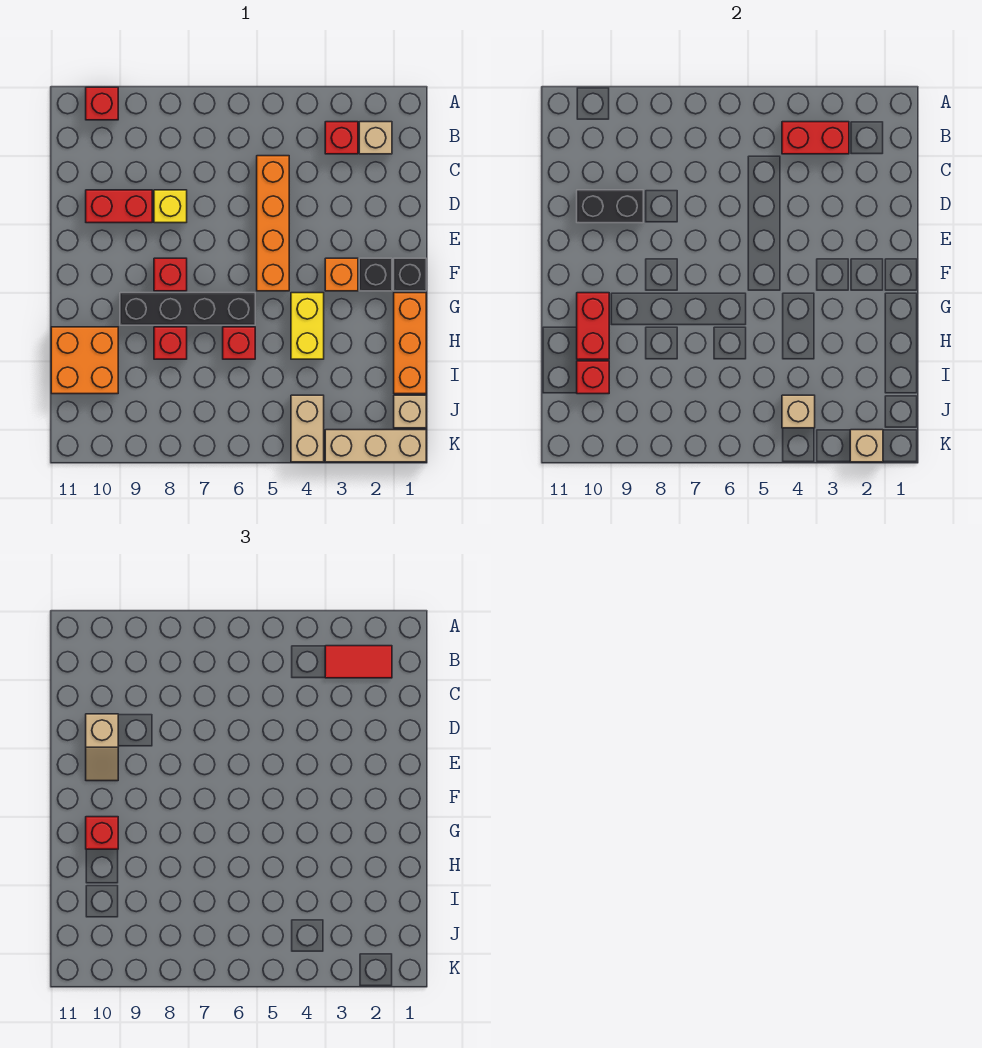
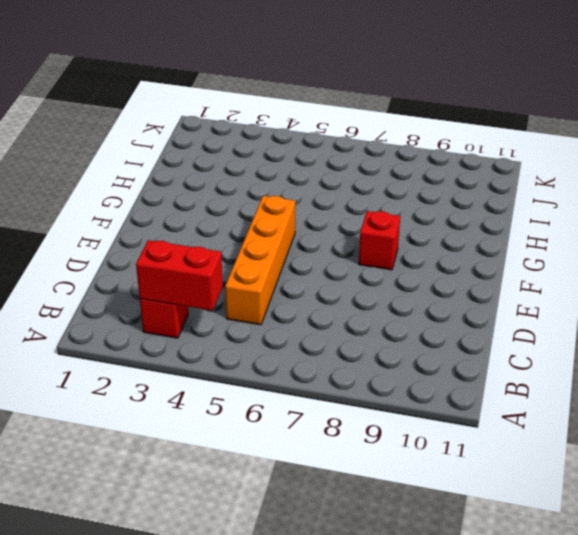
none -> red brick A10 level 1
none -> tan brick B2 level 1
none -> yellow brick D8 level 1

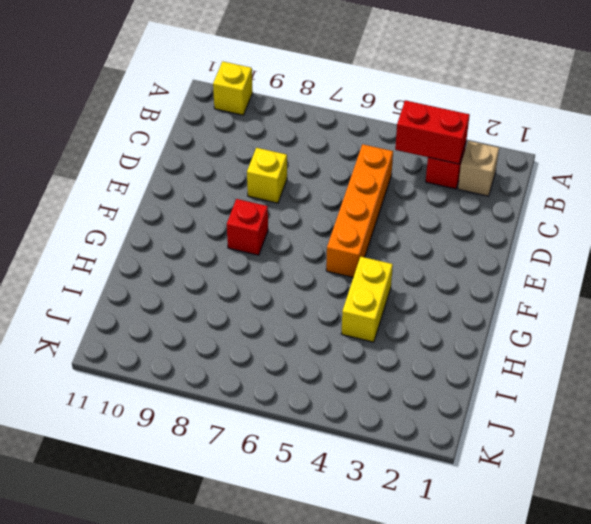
yellow brick A10 level 1 -> red brick A10 level 1
none -> red brick D9:D10 level 1
none -> black brick F1 level 1
none -> black brick F2 level 1

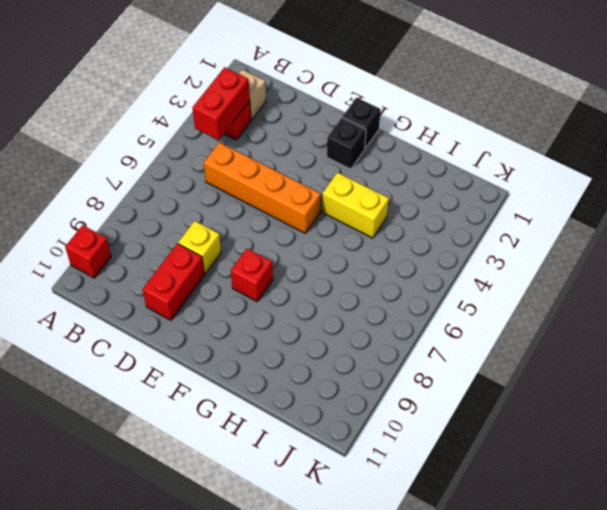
none -> orange brick F3 level 1
none -> orange brick G1:I1 level 1
none -> black brick G6:G9 level 1

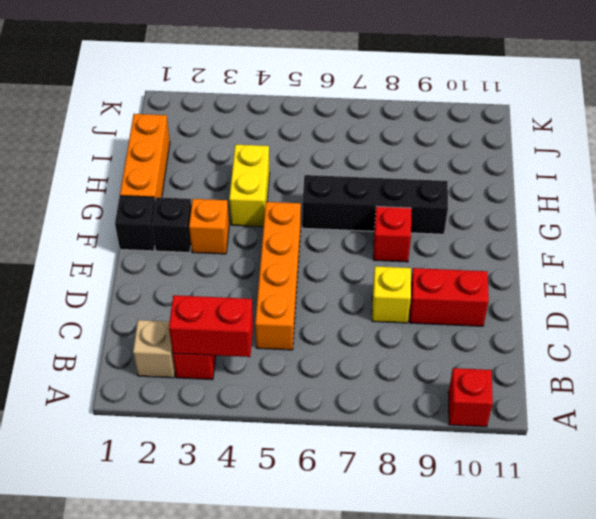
none -> red brick H6 level 1
none -> red brick H8 level 1
none -> orange brick H10:I11 level 1

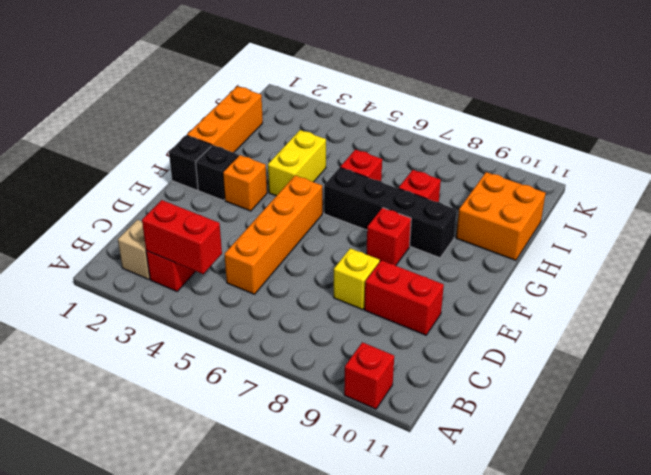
none -> tan brick J1 level 1
none -> tan brick J4:K4 level 1
none -> tan brick K1:K3 level 1

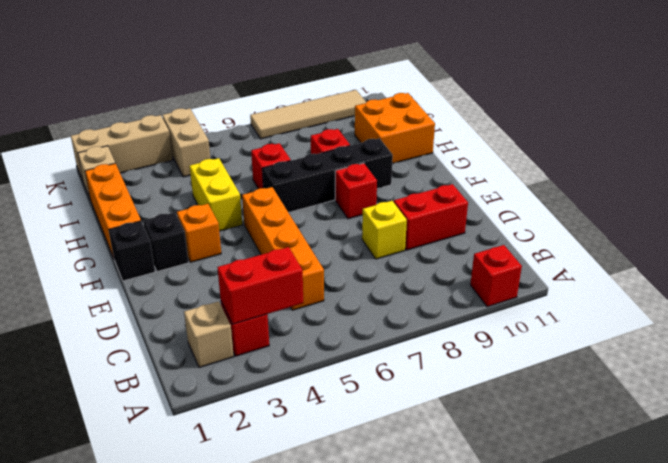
tan tile K7:K10 level 1 -> none
none -> black brick D9:D10 level 2
none -> red brick G10:H10 level 2
none -> red brick I10 level 2

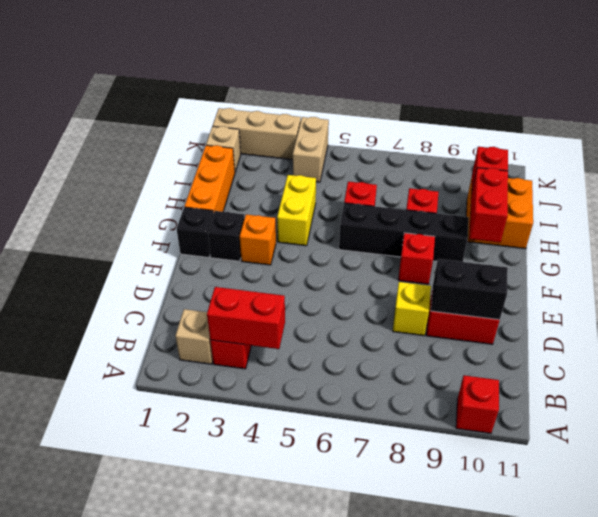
none -> orange brick C5:F5 level 1
none -> tan brick J4 level 2
none -> tan brick K2 level 2

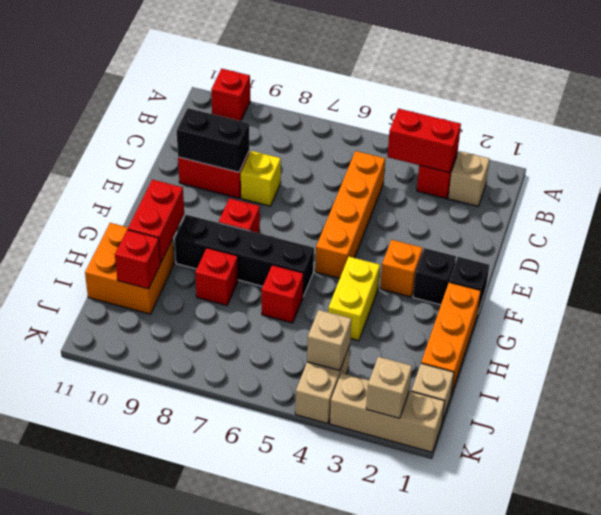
none -> red tile B2:B3 level 3
none -> tan slope D10:E10 level 3 top D
none -> red brick G10 level 3

